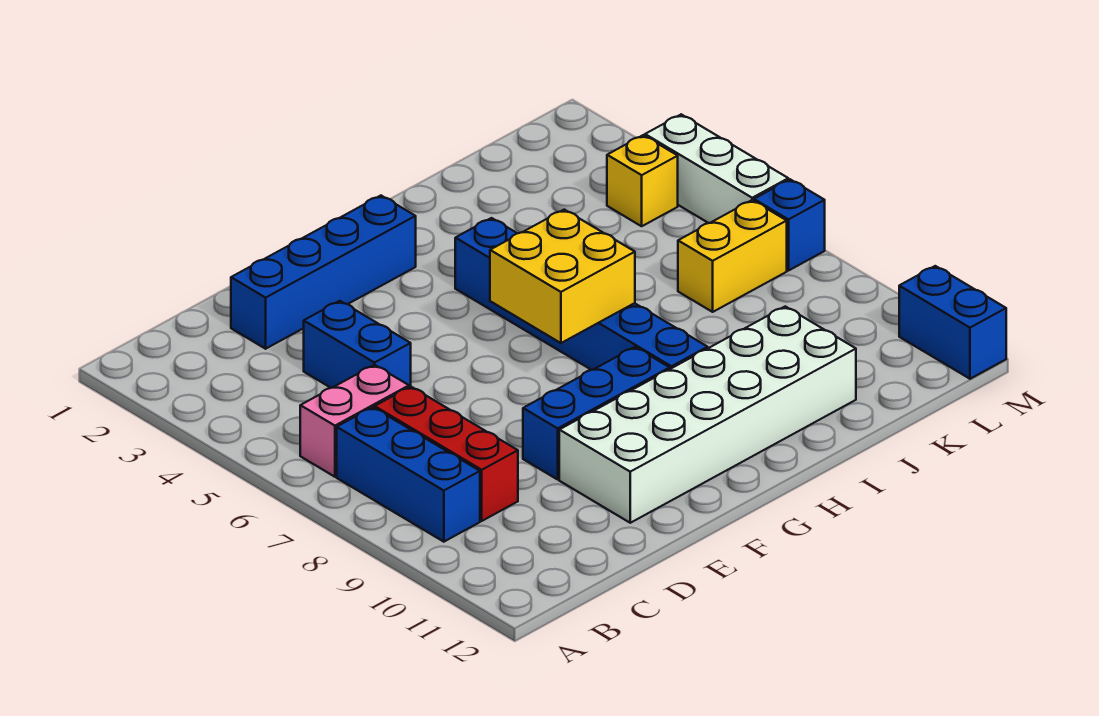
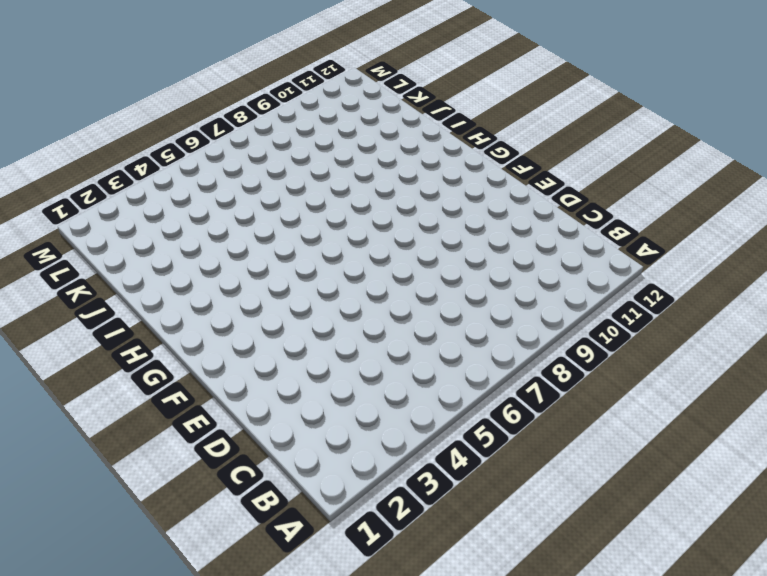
none -> pink brick B6:C6 level 1
none -> blue brick B7:B9 level 1
none -> red brick C7:C9 level 1

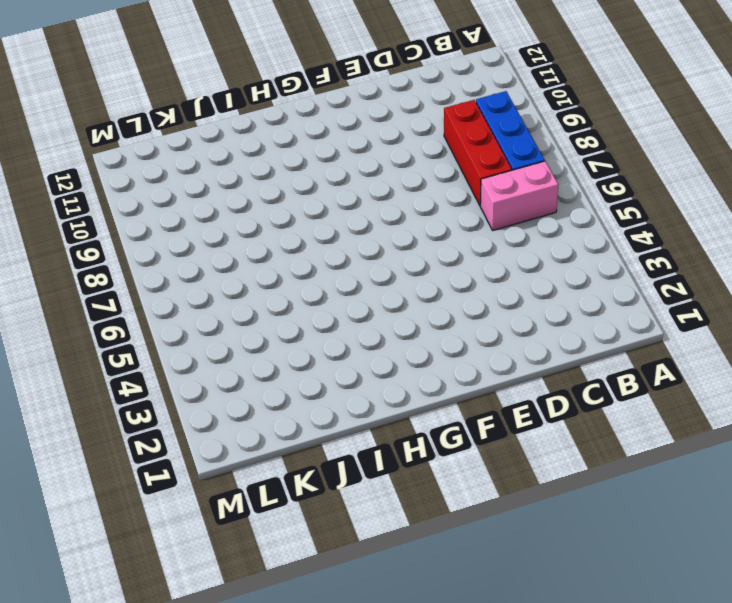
none -> blue brick D2:G2 level 1
none -> blue brick D4:D5 level 1
none -> blue brick E9:G9 level 1

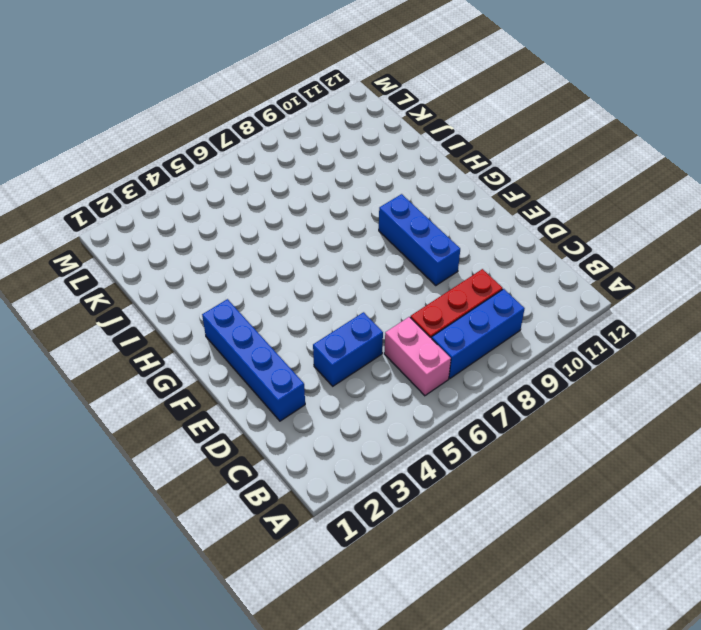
none -> white brick E10:J11 level 1
none -> blue brick H4:H9 level 1
none -> yellow brick K7:L7 level 1

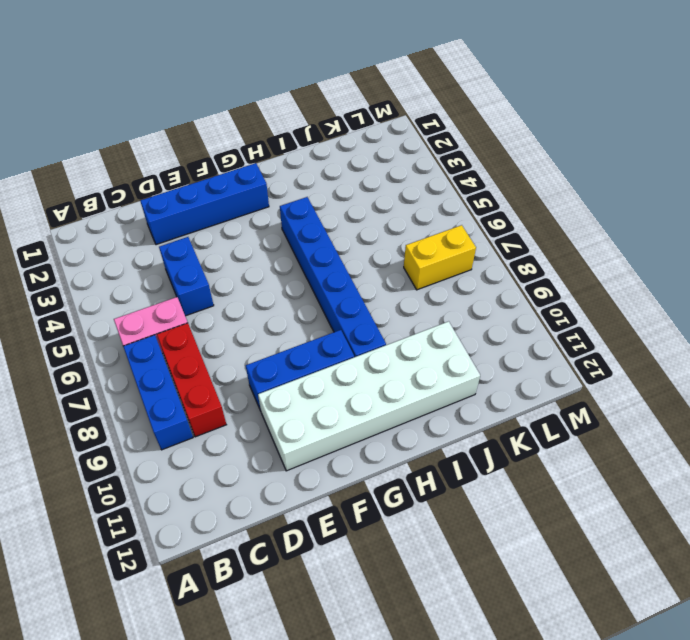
none -> yellow brick L4 level 1
none -> white brick M4:M6 level 1
none -> blue brick M7 level 1

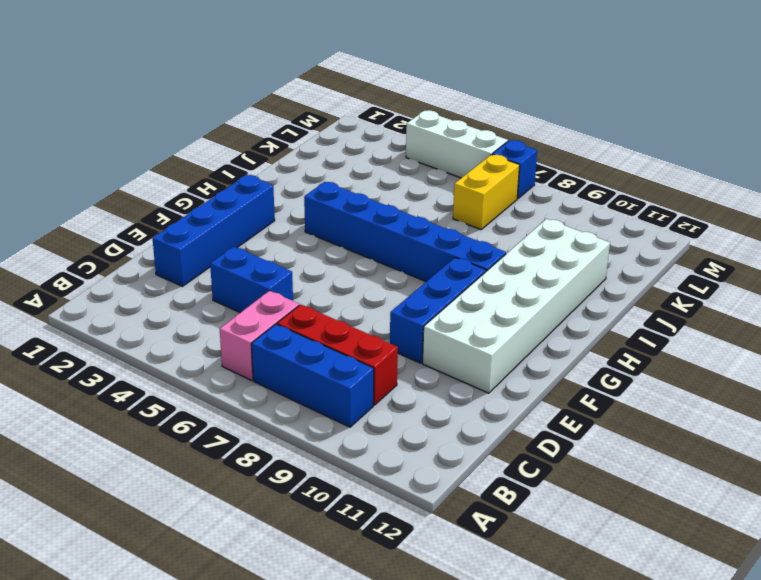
none -> yellow brick L4 level 1
none -> blue brick M11:M12 level 1
none -> yellow brick G6:H7 level 2

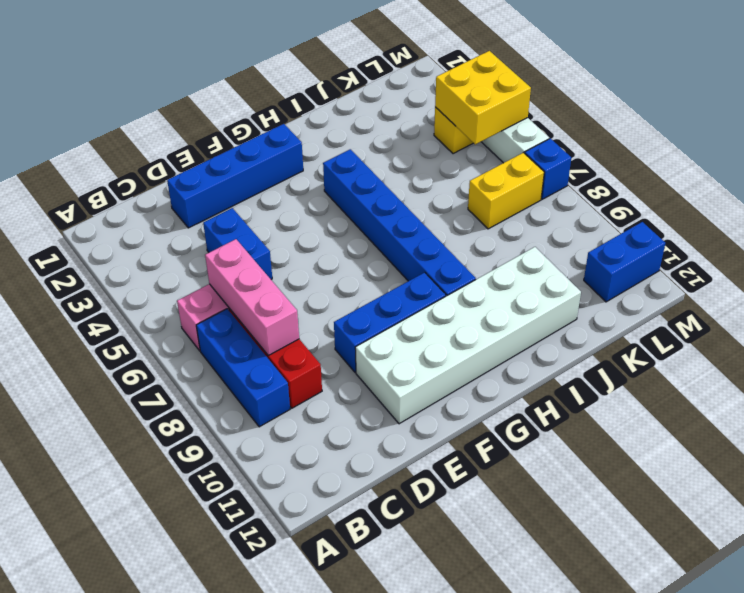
pink brick C6:C8 level 2 -> none
yellow brick L4:M5 level 2 -> yellow brick G6:H7 level 2
blue brick L11:M11 level 1 -> blue brick M11:M12 level 1

